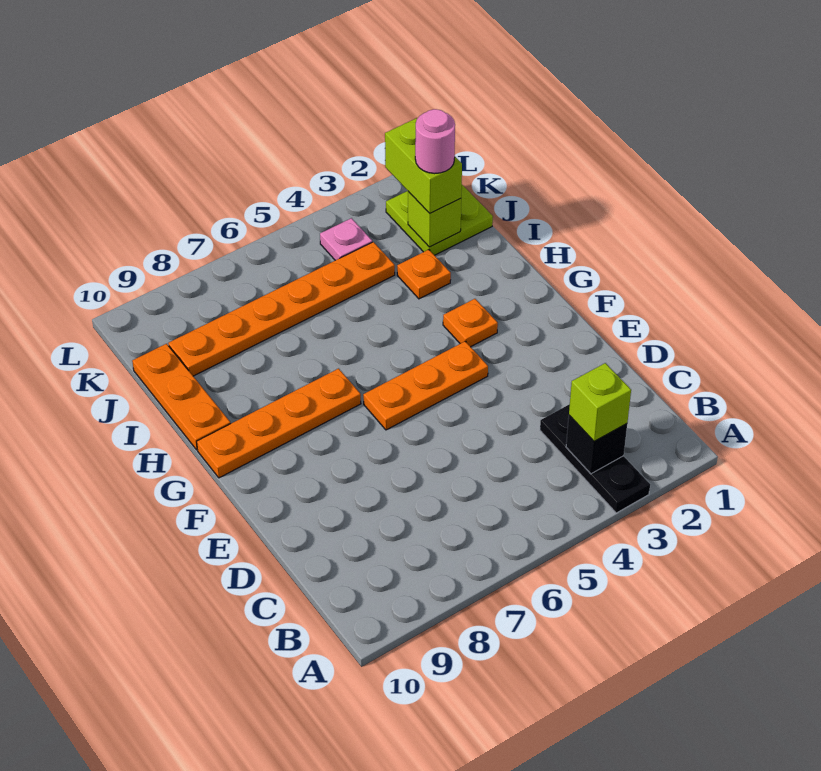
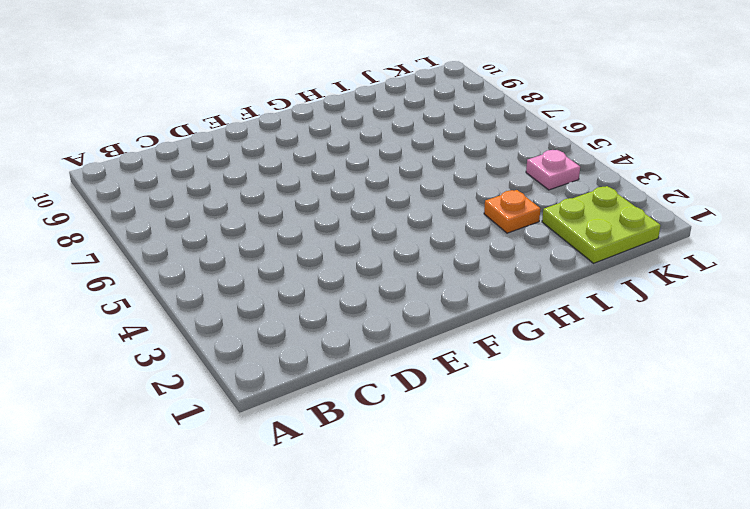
none -> black plate A3:C3 level 1
none -> orange plate F4:F6 level 1
none -> orange plate G3 level 1

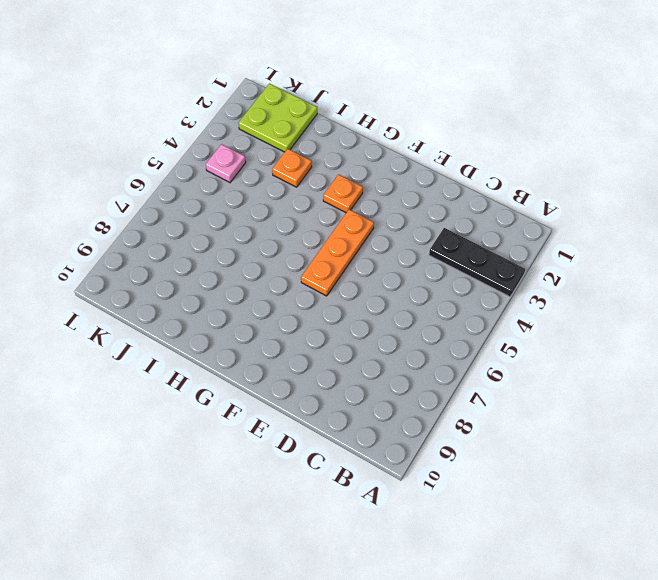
none -> orange plate G7:G10 level 1
none -> orange plate H10:J10 level 1
none -> orange plate J4:J9 level 1

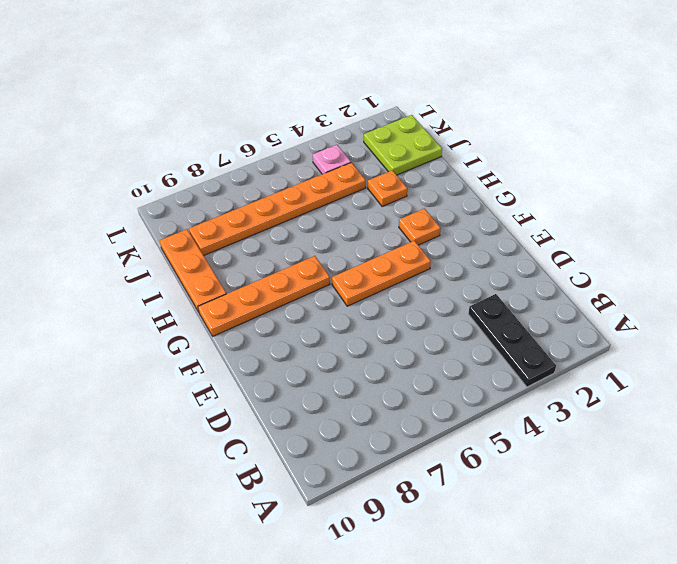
none -> black brick B3 level 2
none -> lime brick J2 level 2
none -> lime brick B3 level 3

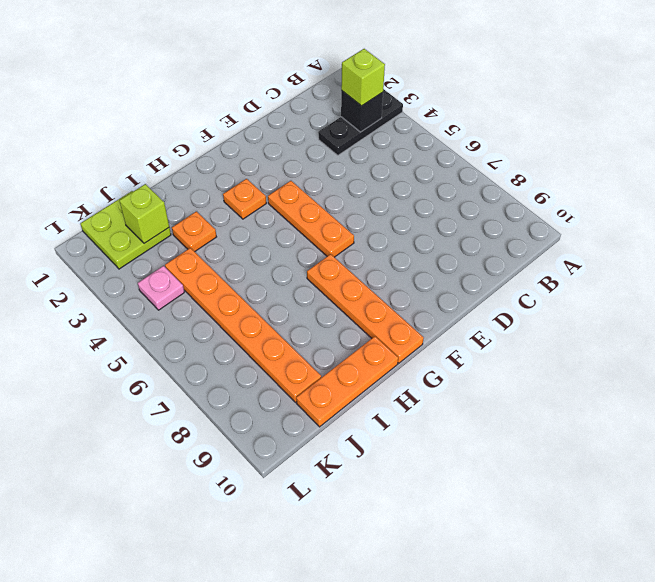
none -> lime brick J2:K2 level 3
none -> pink round brick J2 level 4

